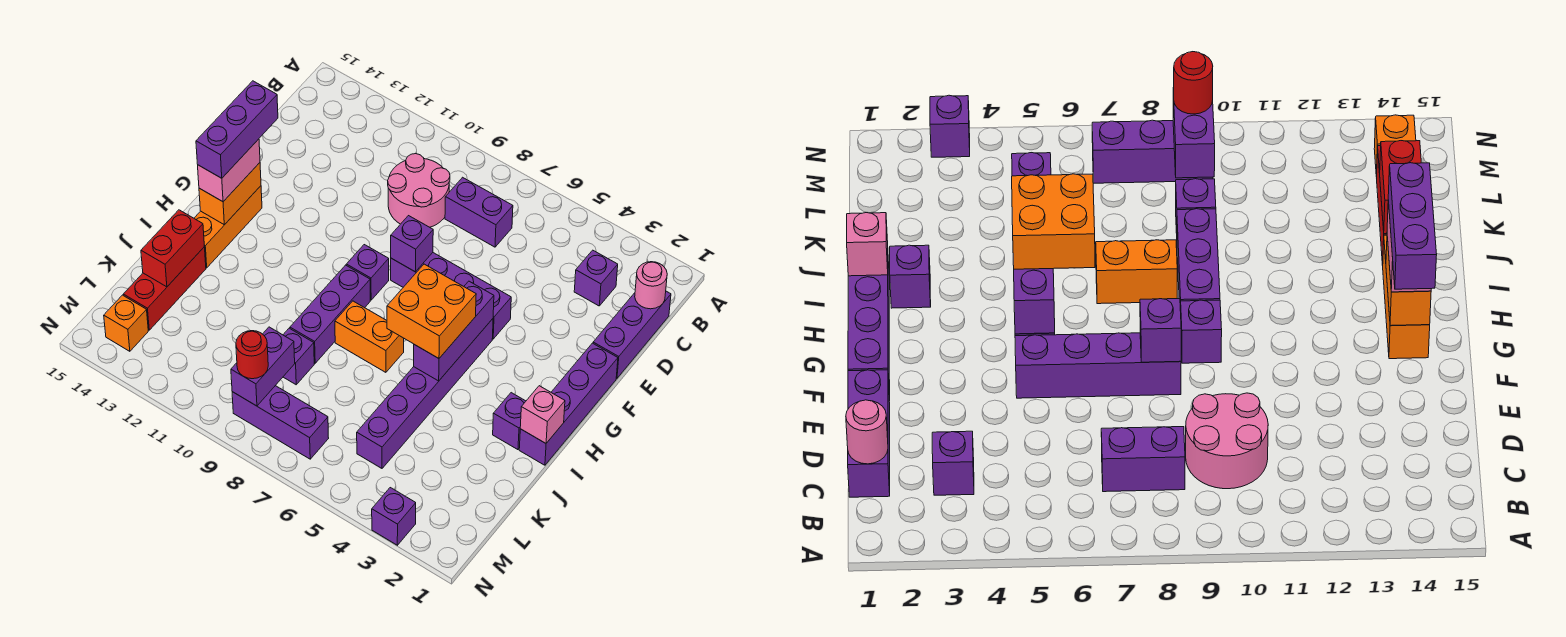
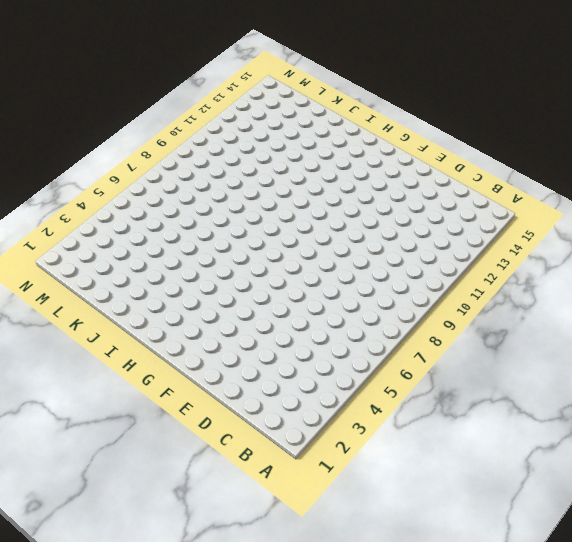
none -> purple brick C1:E1 level 1
none -> purple brick C3 level 1
none -> purple brick C7:C8 level 1

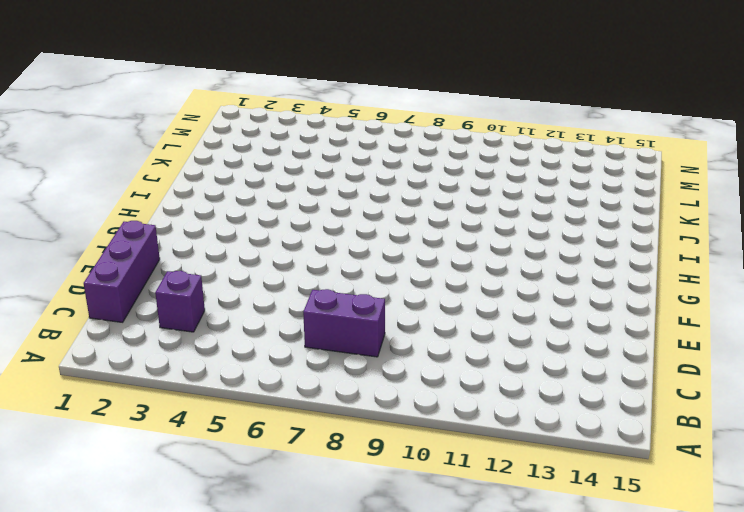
none -> pink round brick C9:D10 level 1
none -> purple brick F1:I1 level 1
none -> purple brick F5:F8 level 1

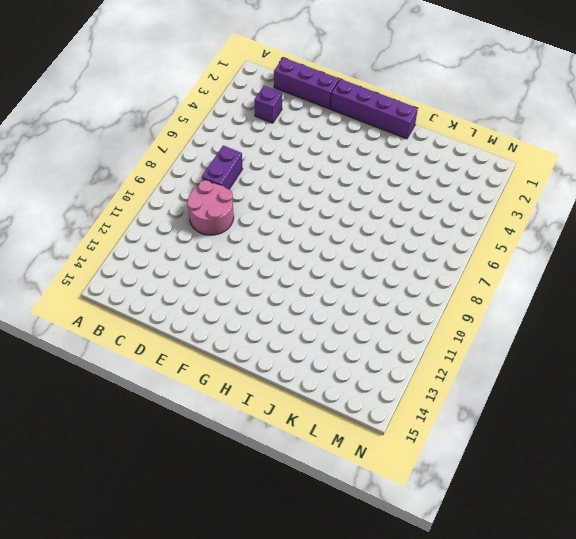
none -> purple brick F5:F8 level 1
none -> purple brick G5:L5 level 1
none -> purple brick G9 level 1

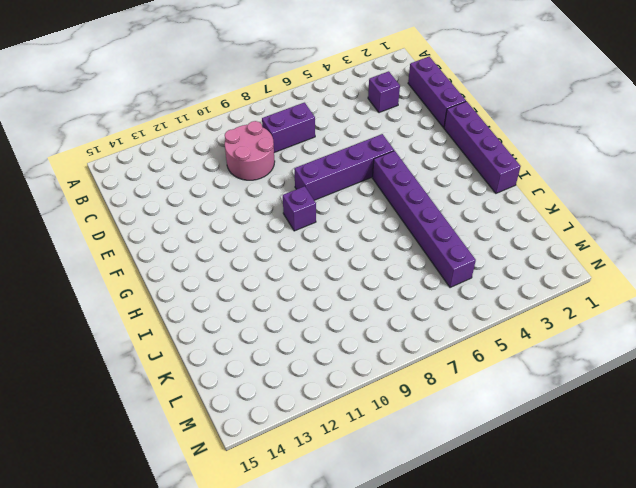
none -> orange brick G14:I14 level 1
none -> purple brick H9:J9 level 1
none -> purple brick I2 level 1

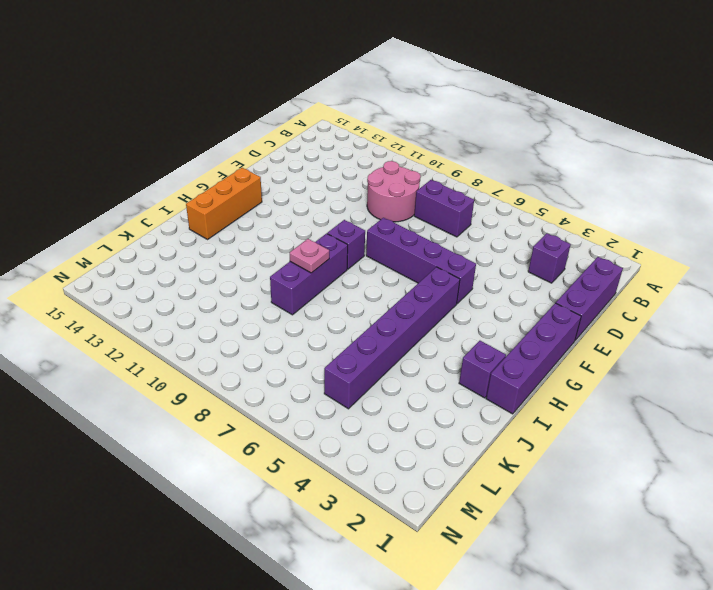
pink plate I9 level 2 -> none
none -> orange brick I7:I8 level 1
none -> red brick J14:L14 level 1
none -> purple brick K9 level 1

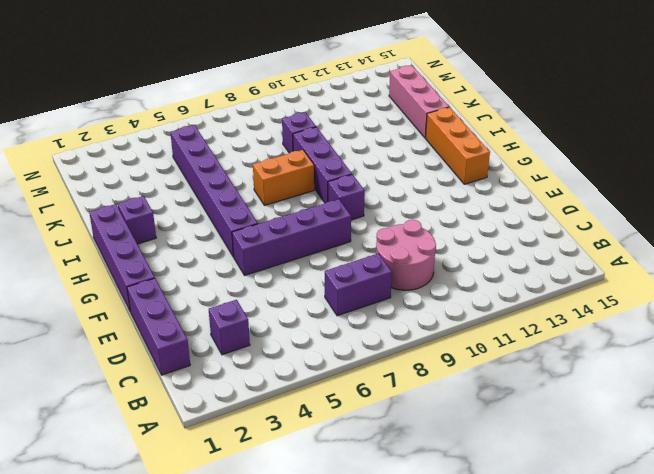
pink brick J14:L14 level 1 -> red brick J14:L14 level 1
none -> purple brick M7:M9 level 1
none -> orange brick M14 level 1
none -> purple brick N3 level 1

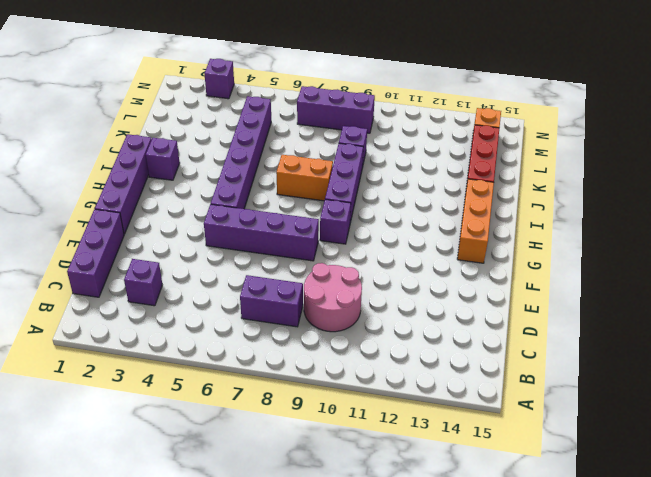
none -> pink round brick C1 level 2
none -> purple brick F8 level 2
none -> purple brick G5:I5 level 2

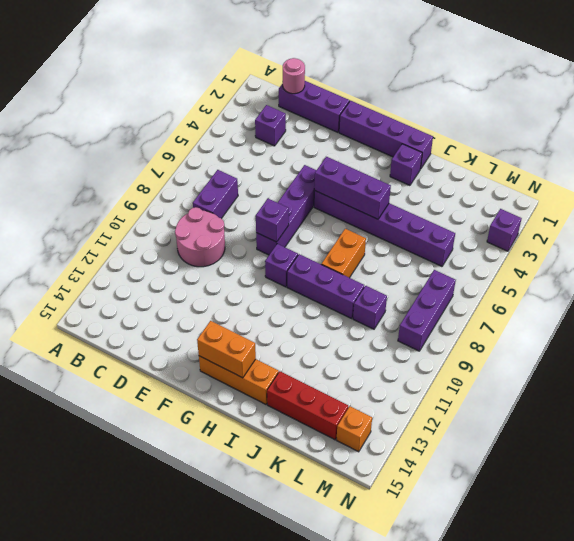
none -> pink brick I1 level 2
none -> red brick J14:K14 level 2
none -> purple brick L9:M9 level 2

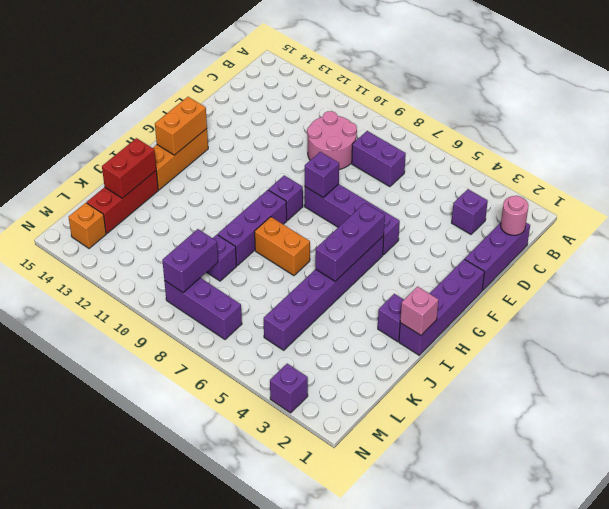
none -> pink brick G14:H14 level 3
none -> orange brick H5:I6 level 3
none -> red round brick M9 level 3

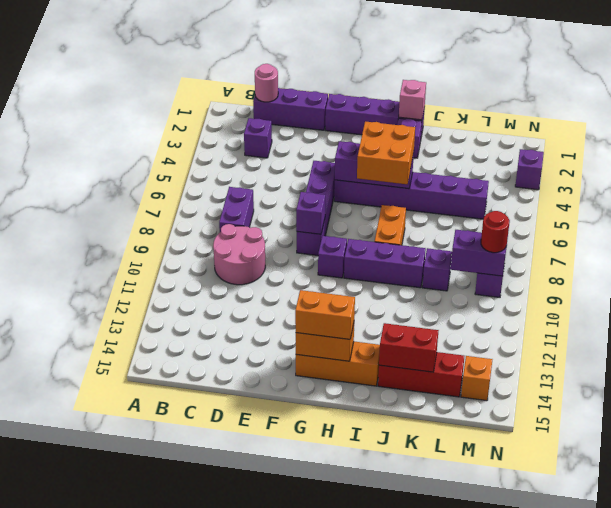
orange brick G14:H14 level 3 -> pink brick G14:H14 level 3
none -> purple brick F14:H14 level 4

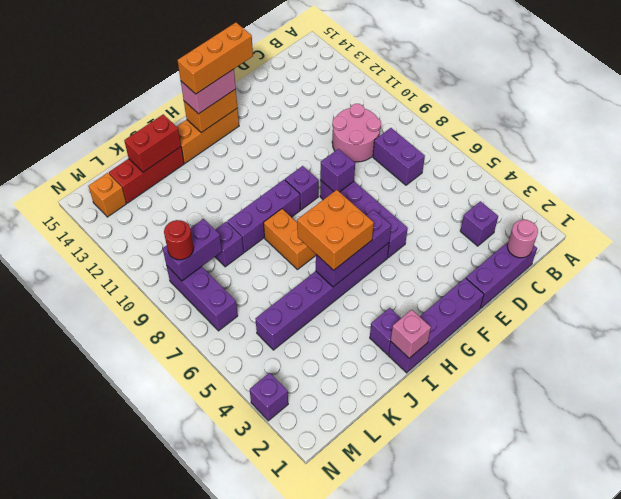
orange brick F14:H14 level 4 -> purple brick F14:H14 level 4

